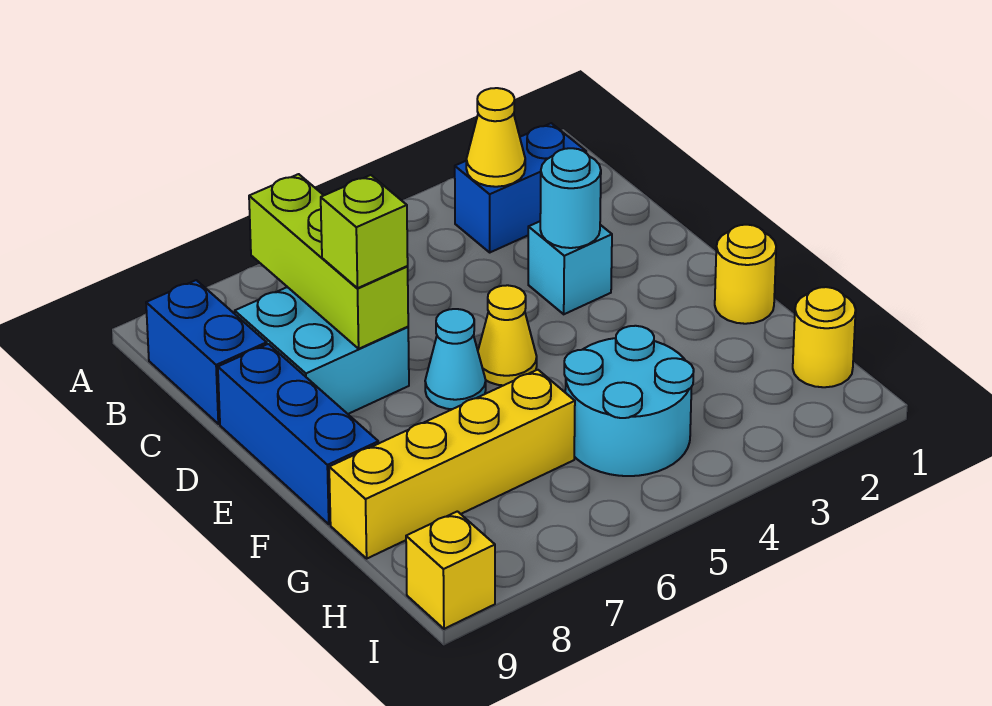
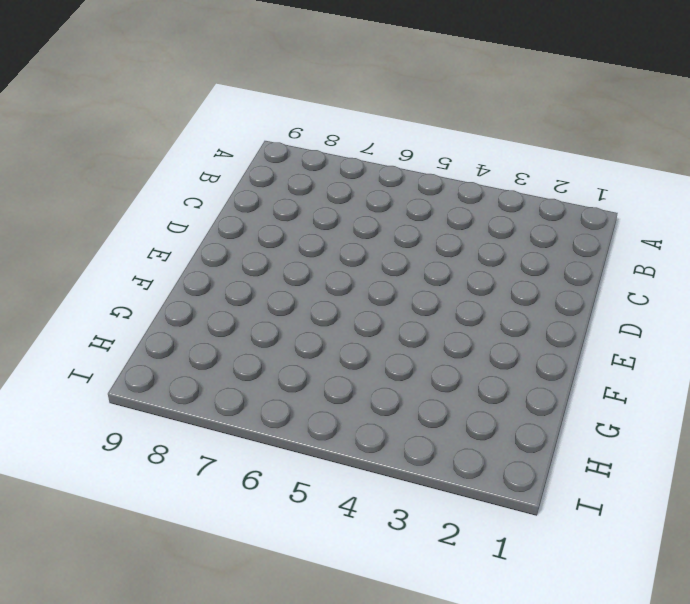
none -> blue brick B2:B3 level 1
none -> blue brick B9:C9 level 1
none -> cyan brick C7:D8 level 1

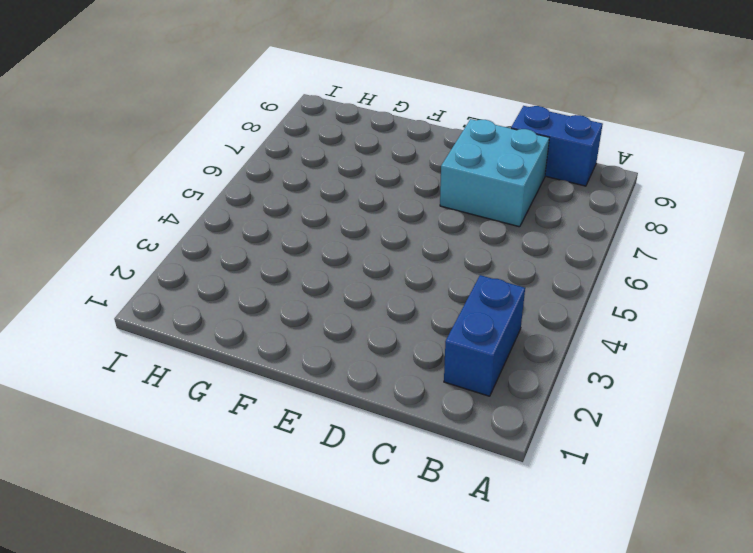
none -> cyan brick D3 level 1
none -> blue brick D9:F9 level 1
none -> yellow cone E5 level 1

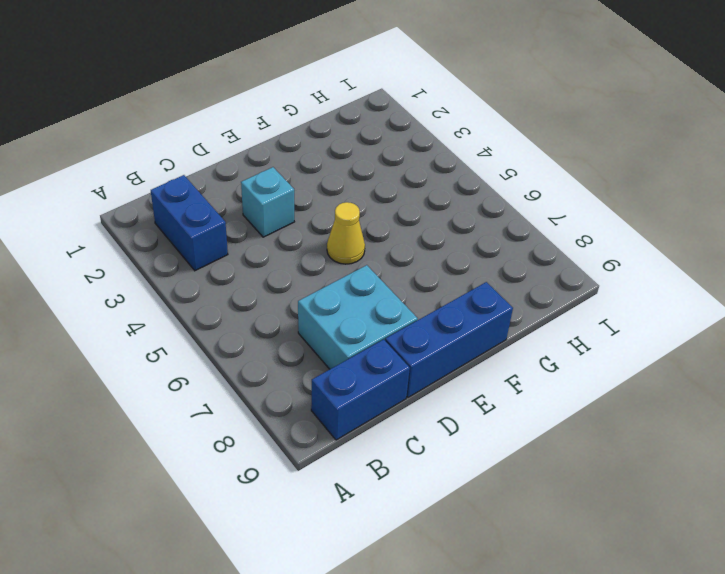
none -> cyan cone E6 level 1
none -> yellow round brick F1 level 1
none -> cyan round brick G4:H5 level 1

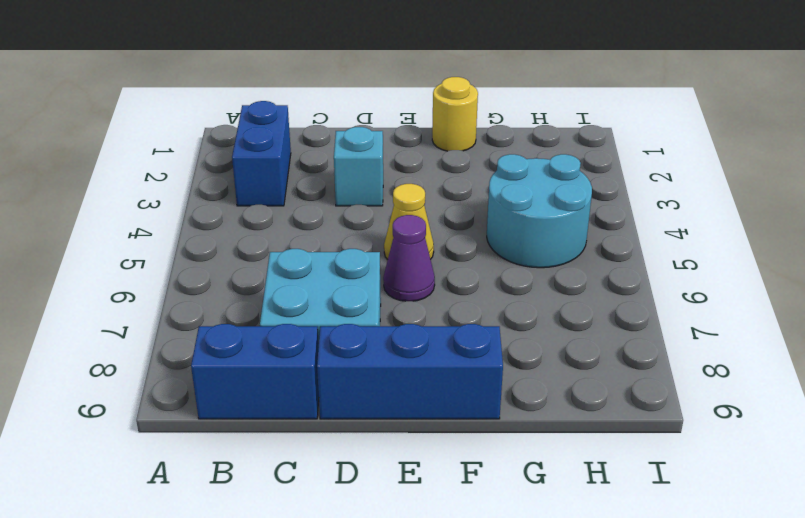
purple cone E6 level 1 -> cyan cone E6 level 1
none -> yellow brick G6:G9 level 1
none -> yellow round brick H1 level 1
none -> yellow brick I9 level 1

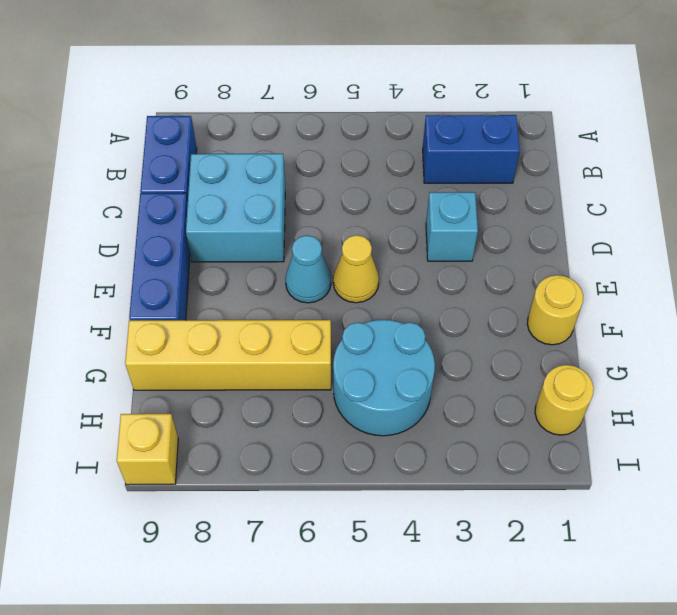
none -> yellow cone B3 level 2
none -> lime brick B7:D7 level 2
none -> cyan round brick D3 level 2

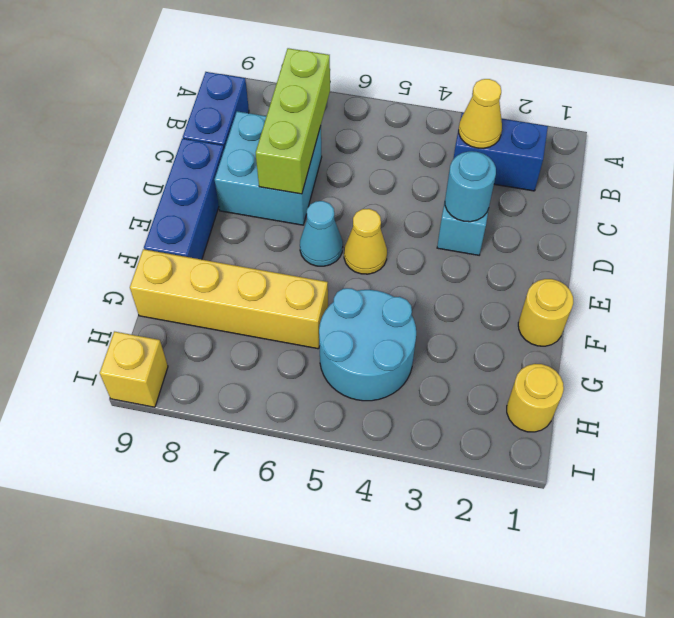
none -> lime brick D7 level 3

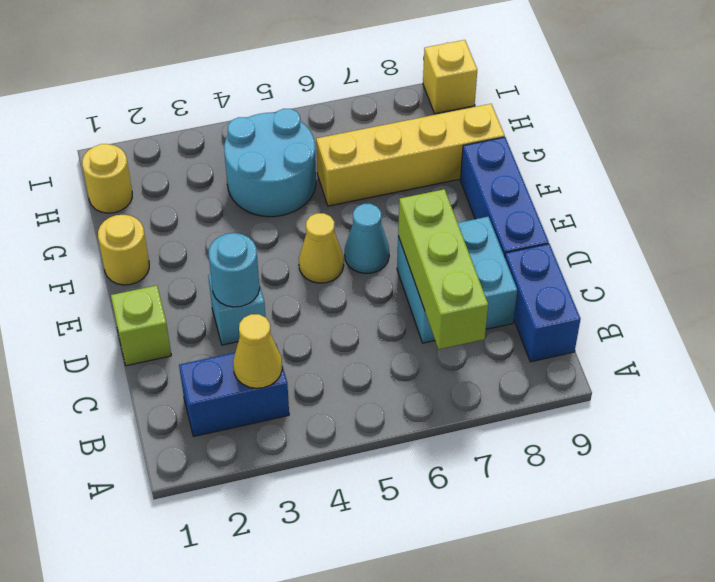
lime brick D1 level 1 -> lime brick D7 level 3

